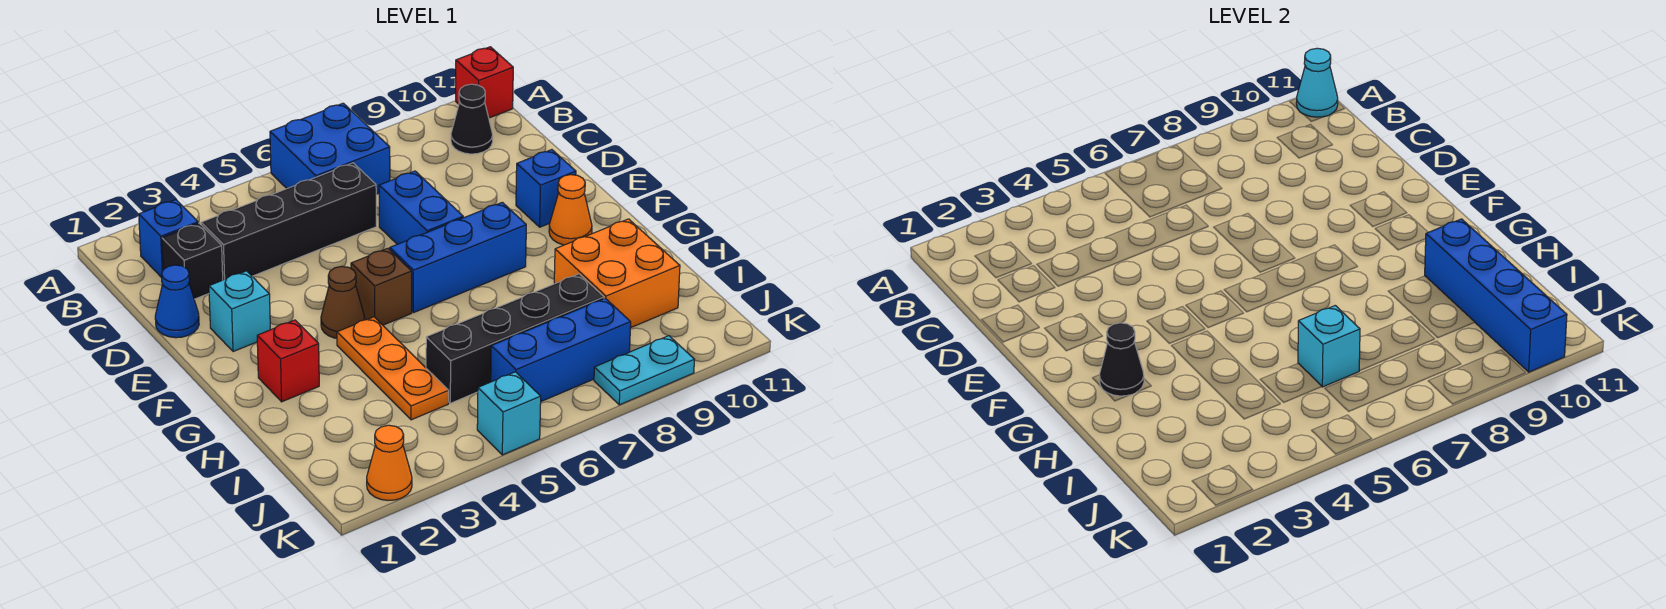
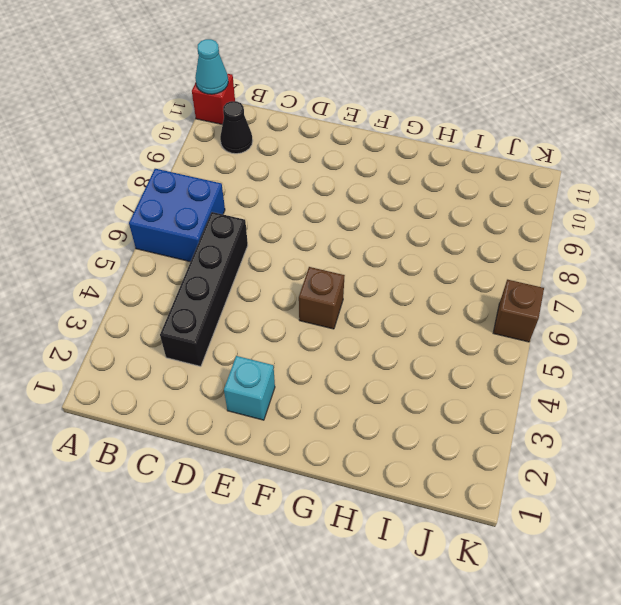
brown brick K6 level 1 -> none
none -> blue brick B2 level 1
none -> black brick C2 level 1
none -> blue cone D1 level 1

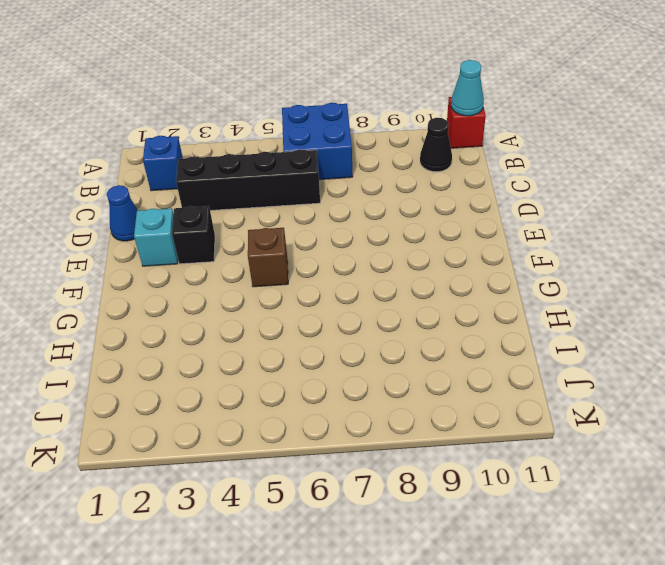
black brick E3 level 1 -> black brick C2 level 1
none -> blue brick D7:E7 level 1
none -> blue brick E10 level 1
none -> brown cone F4 level 1

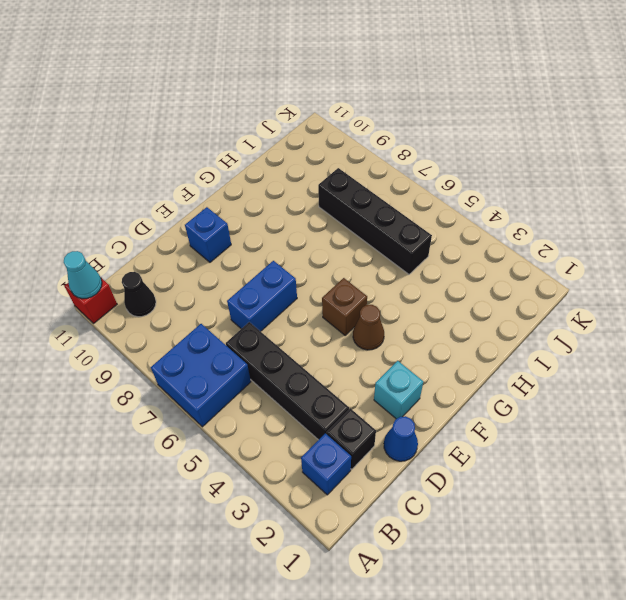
none -> blue brick F6:F8 level 1
none -> orange cone F10 level 1
none -> red brick G2 level 1

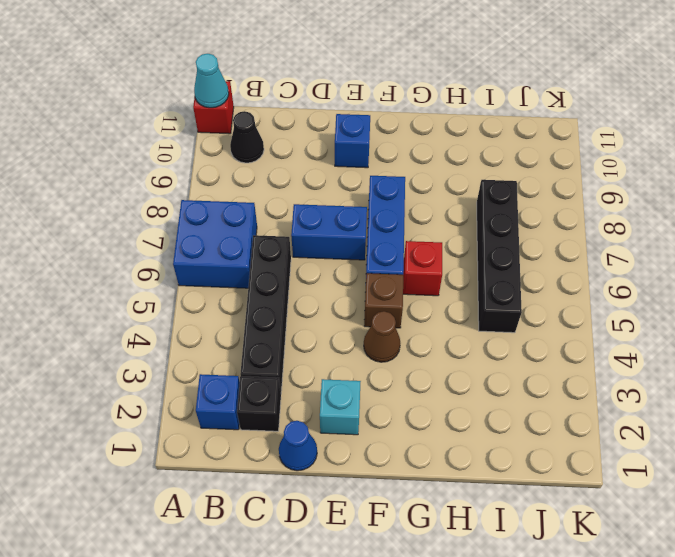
red brick G6 level 1 -> red brick G2 level 1
none -> orange cone F10 level 1
none -> orange plate G4:I4 level 1
none -> orange brick H9:I10 level 1

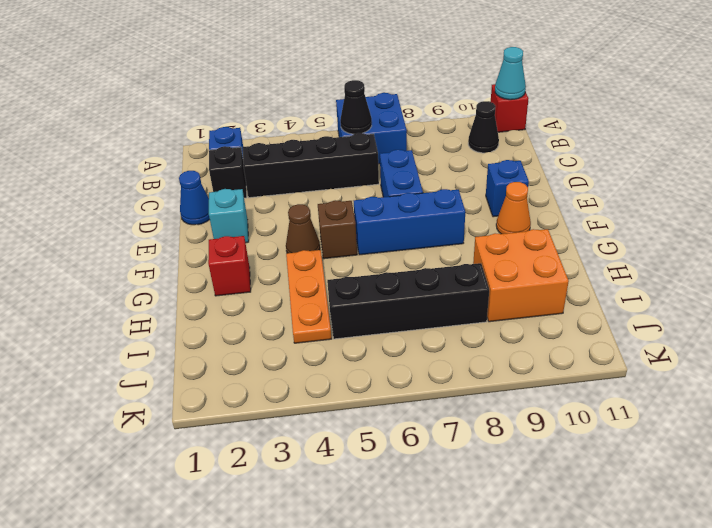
black cone B6 level 2 -> black cone G2 level 2
none -> blue brick J6:J8 level 1
none -> orange cone K2 level 1
none -> cyan brick K5 level 1

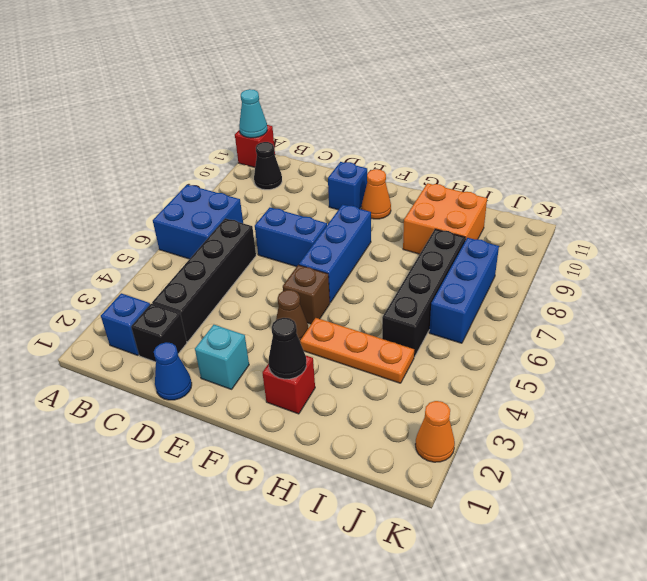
none -> cyan brick K5 level 1
none -> cyan plate K8:K9 level 1
none -> blue brick H10:K10 level 2

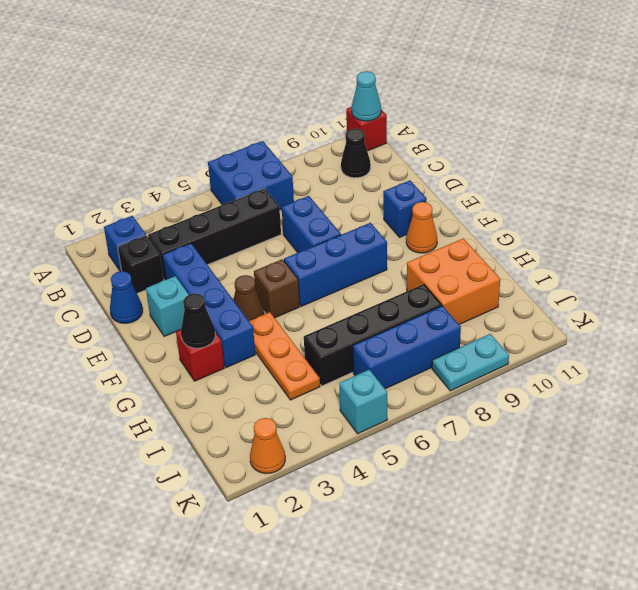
blue brick D3:G3 level 1 -> blue brick H10:K10 level 2
none -> cyan brick I6 level 2

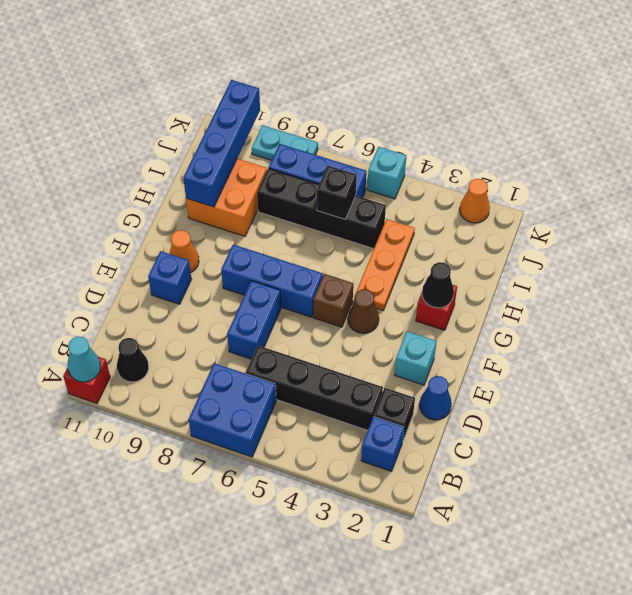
black brick I6 level 2 -> cyan brick I6 level 2

